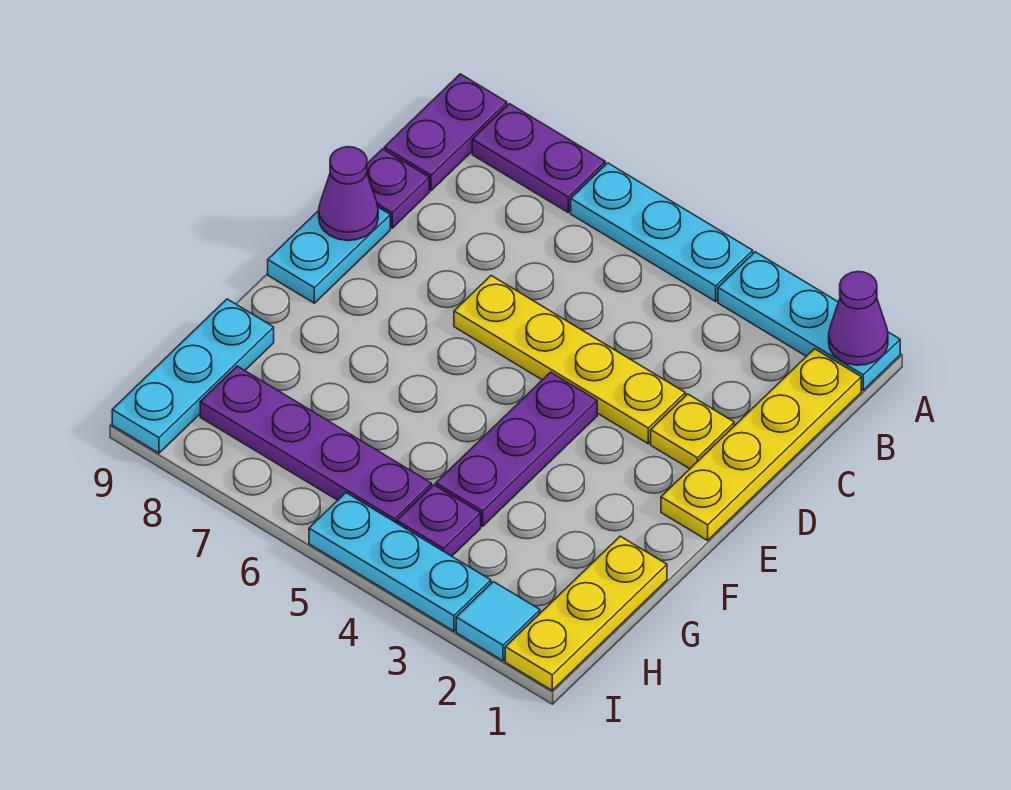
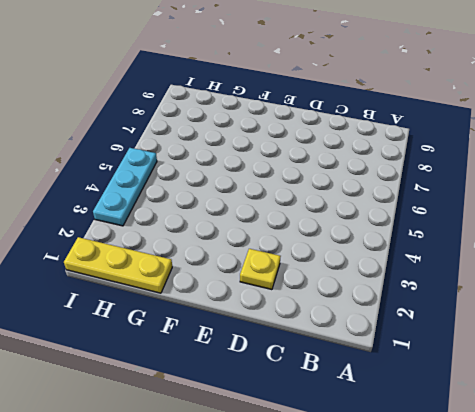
none -> cyan plate A1:A3 level 1
none -> cyan plate A4:A6 level 1
none -> purple plate A7:A8 level 1

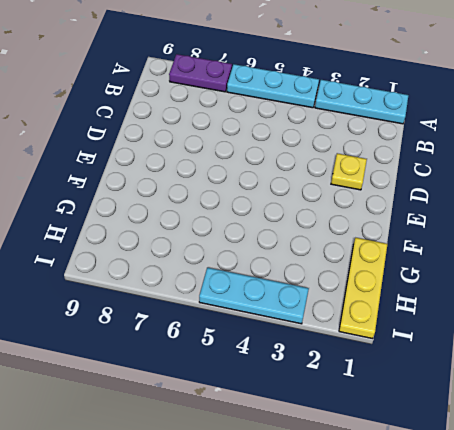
none -> purple plate A9:B9 level 1
none -> yellow plate B1:E1 level 1
none -> purple plate C9 level 1

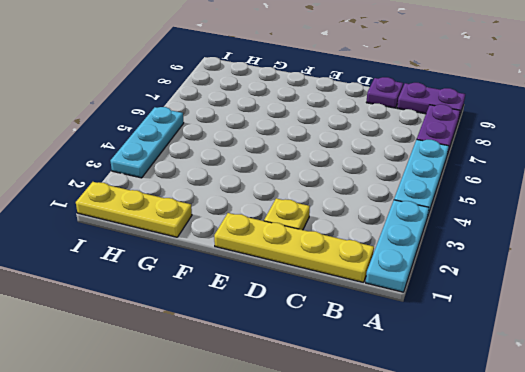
none -> yellow plate D3:D6 level 1
none -> cyan plate D9:E9 level 1
none -> purple plate E4:G4 level 1

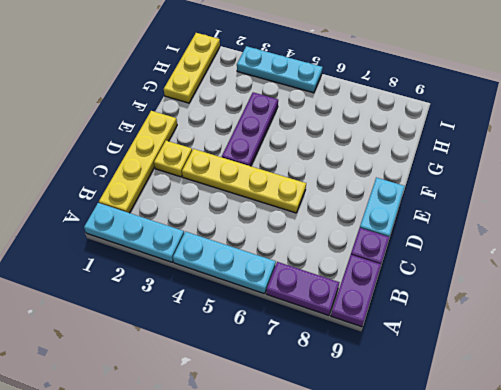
none -> cyan plate G9:I9 level 1
none -> purple plate H4 level 1
none -> purple plate H5:H8 level 1

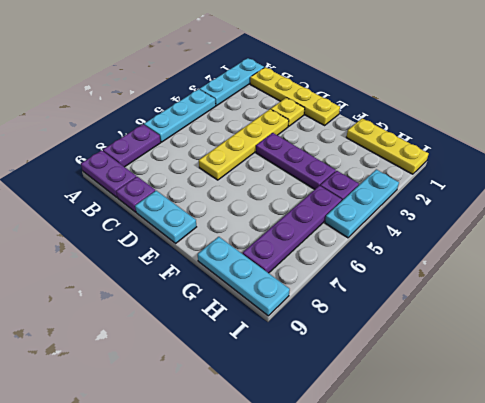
none -> cyan tile I2 level 1
none -> purple cone A1 level 2
none -> purple cone D9 level 2

